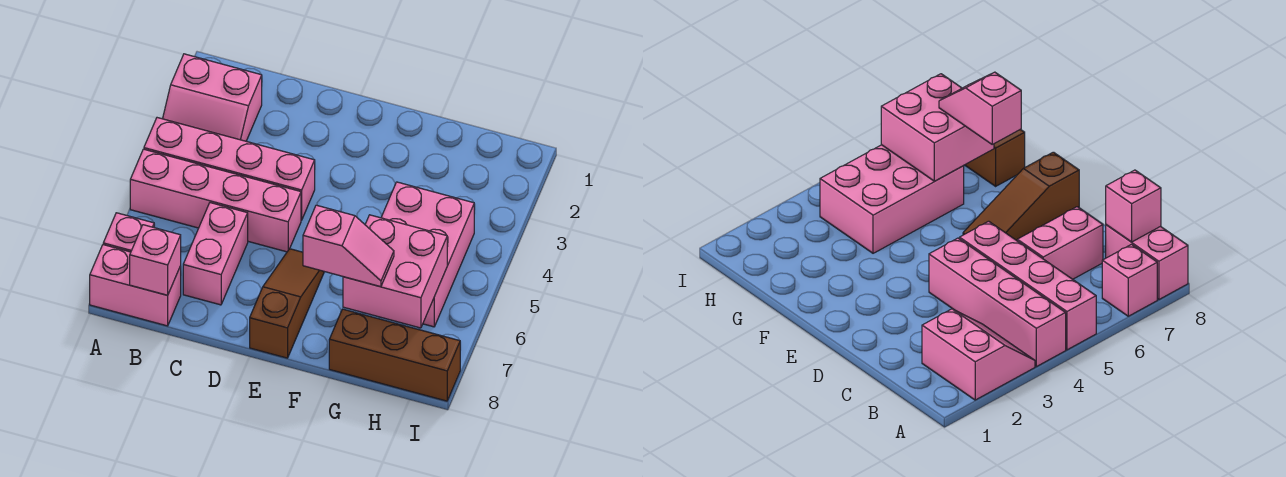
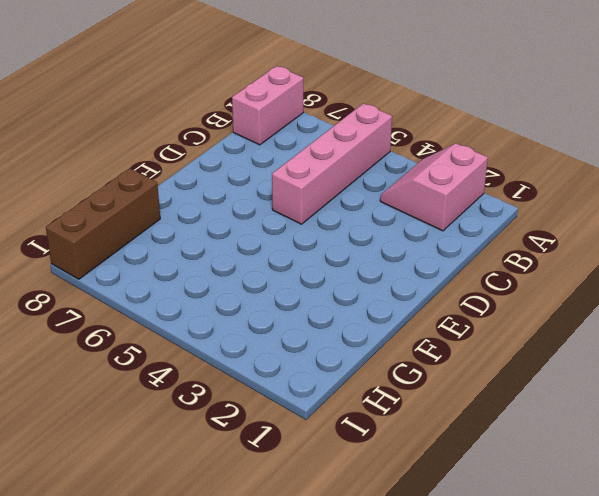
none -> pink brick A4:D4 level 1
none -> pink brick A7 level 1
none -> pink brick C6:C7 level 1

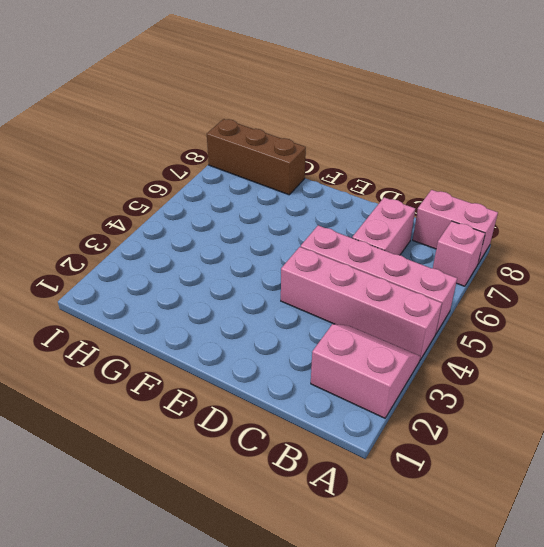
none -> brown slope E6:E8 level 1 top 8
none -> pink brick G4:H6 level 1
none -> pink brick B8 level 2

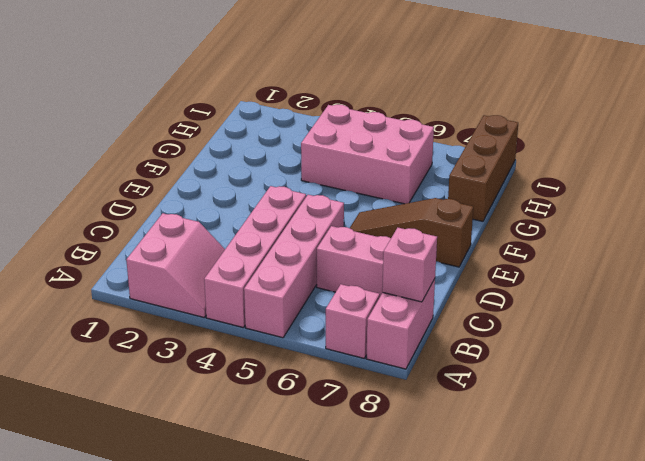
none -> pink brick G6:H7 level 2
none -> pink slope F7:G7 level 3 top F

